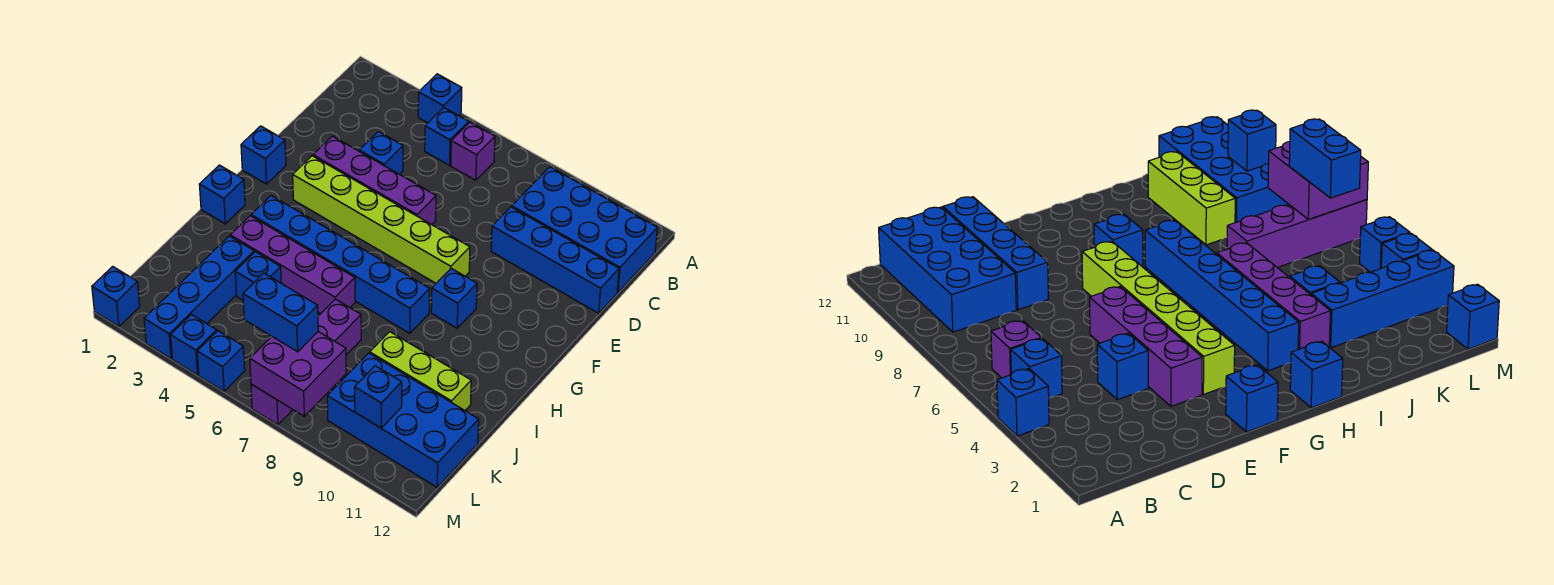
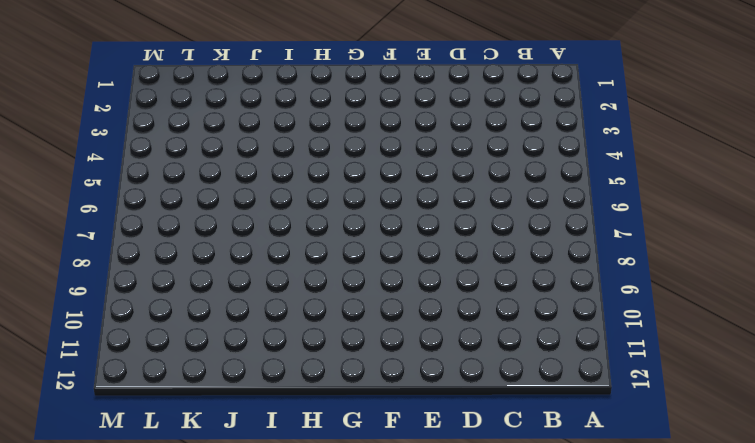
none -> blue brick A4 level 1
none -> blue brick B5 level 1
none -> purple brick B6 level 1

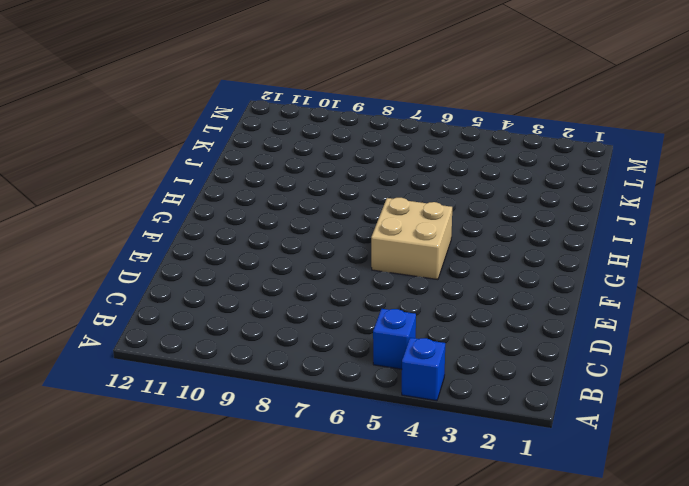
tan brick F5:G6 level 1 -> lime brick F3:F8 level 1
none -> purple brick B6 level 1
none -> blue brick B9:C12 level 1
none -> blue brick D4 level 1

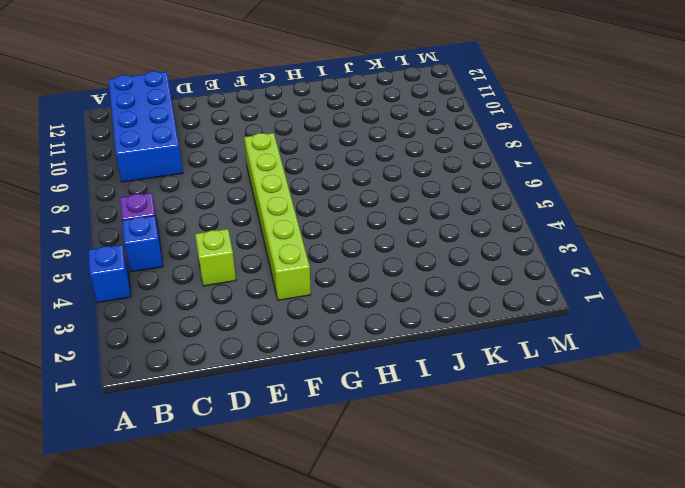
lime brick D4 level 1 -> blue brick D4 level 1
none -> blue brick D9:D12 level 1
none -> purple brick E3:E6 level 1
none -> blue brick F1 level 1

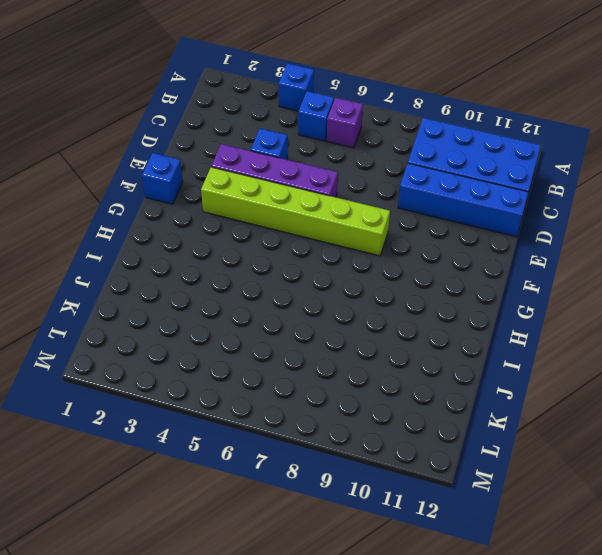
none -> blue brick G9 level 1
none -> blue brick H1 level 1
none -> blue brick H3:H8 level 1

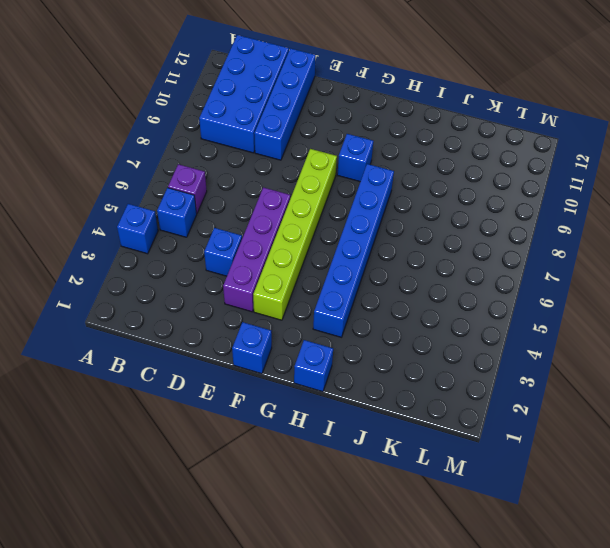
none -> purple brick I3:I6 level 1
none -> blue brick J3:M3 level 1
none -> blue brick J4 level 1

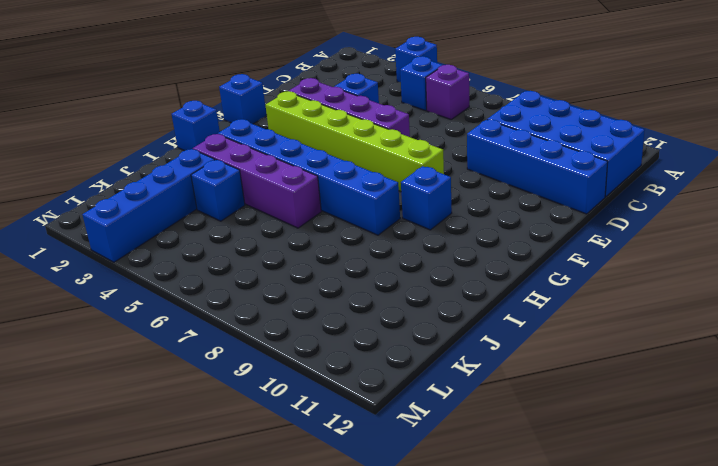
none -> purple brick J7:M7 level 1
none -> lime brick J9:J11 level 1
none -> blue brick K9:L12 level 1

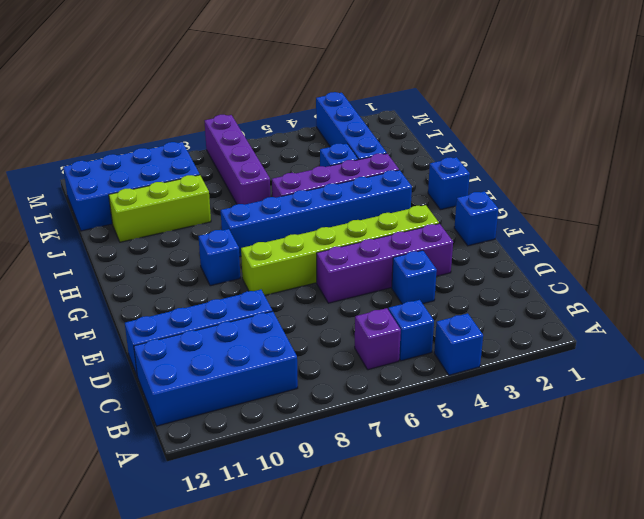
none -> blue brick M1 level 1
none -> blue brick M4 level 1
none -> blue brick M5 level 1

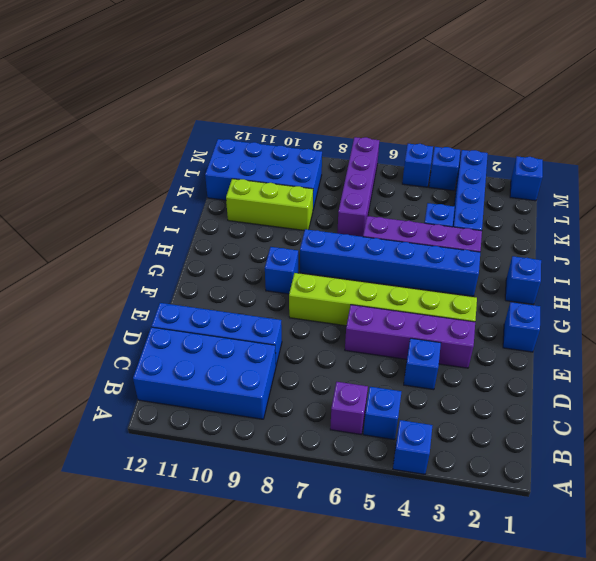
none -> purple brick L7:M8 level 2
none -> blue brick L10 level 2
none -> blue brick L6:L7 level 3

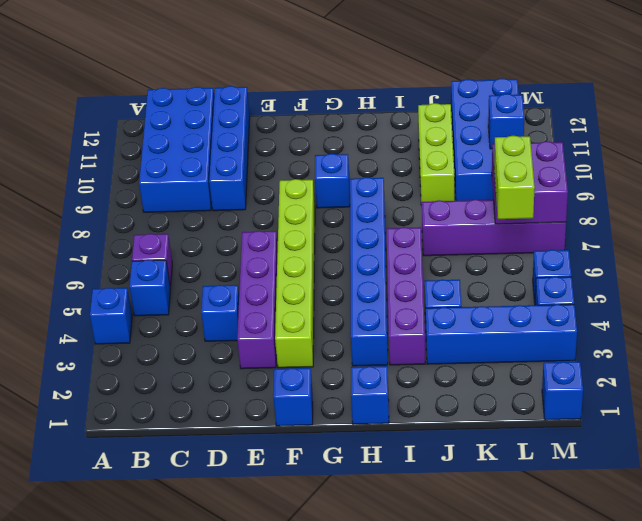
lime brick L6:L7 level 3 -> blue brick L6:L7 level 3

